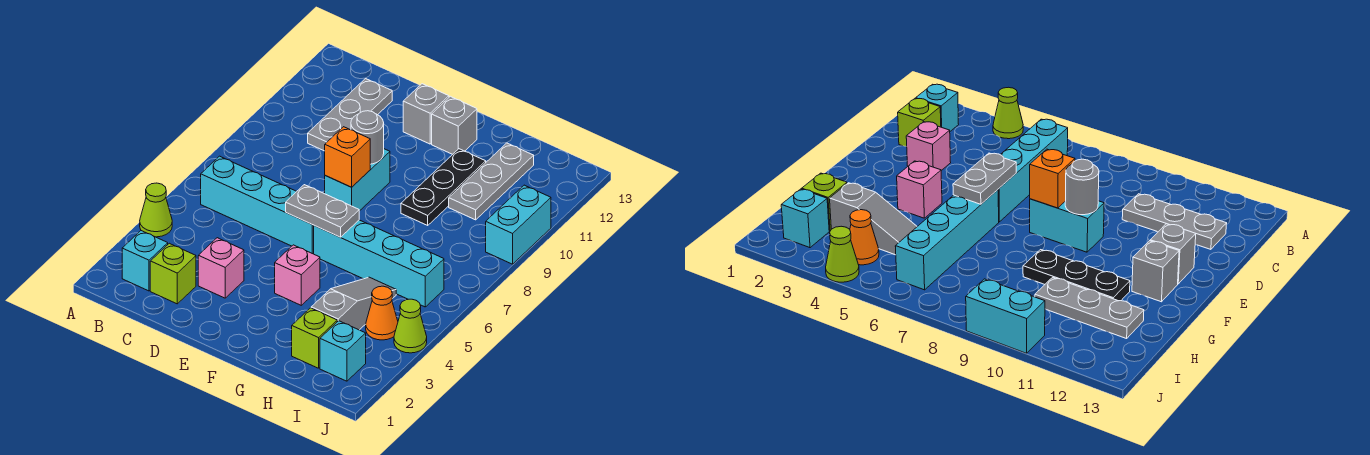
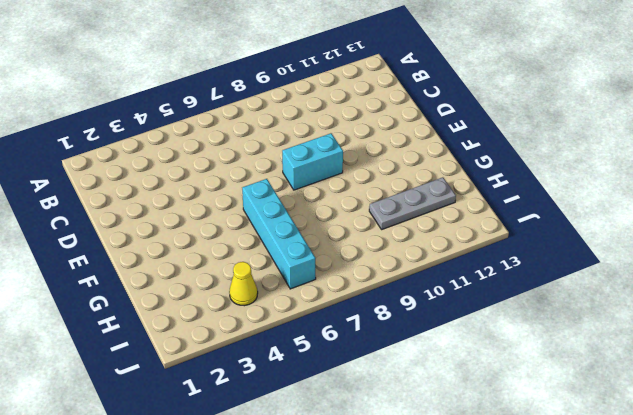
yellow cone I4 level 1 -> orange cone I4 level 1
none -> lime cone A4 level 1
none -> cyan brick B2 level 1
none -> cyan brick B6:E6 level 1

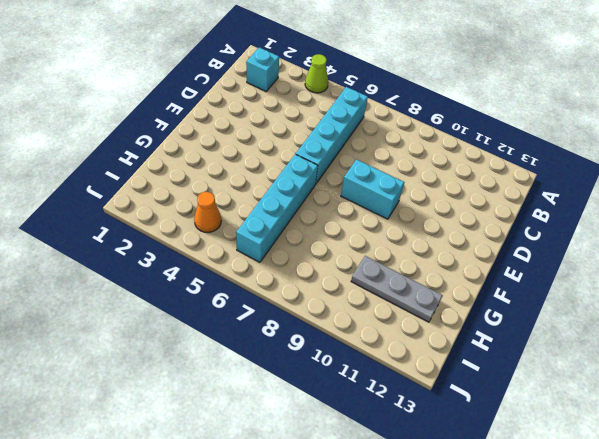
none -> lime brick C2 level 1
none -> grey plate C10:C12 level 1
none -> pink brick D3 level 1

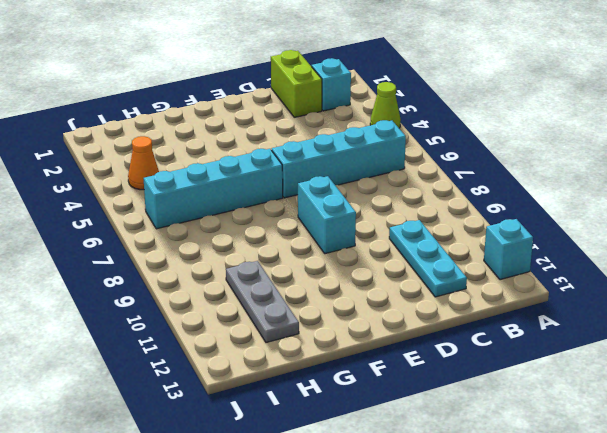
cyan brick A12 level 1 -> cyan brick I2 level 1
lime brick C1:C2 level 1 -> lime brick C2 level 1
cyan plate C10:C12 level 1 -> grey plate C10:C12 level 1
none -> pink brick D3 level 1
none -> grey brick E12 level 1
none -> pink brick F4 level 1

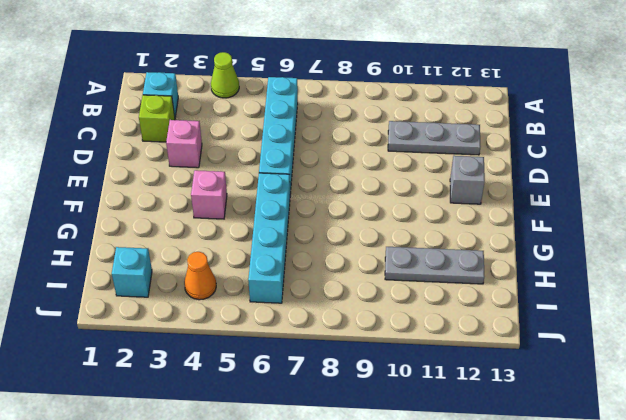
none -> cyan brick E8:E9 level 1
none -> grey brick F12 level 1
none -> black plate G9:G11 level 1

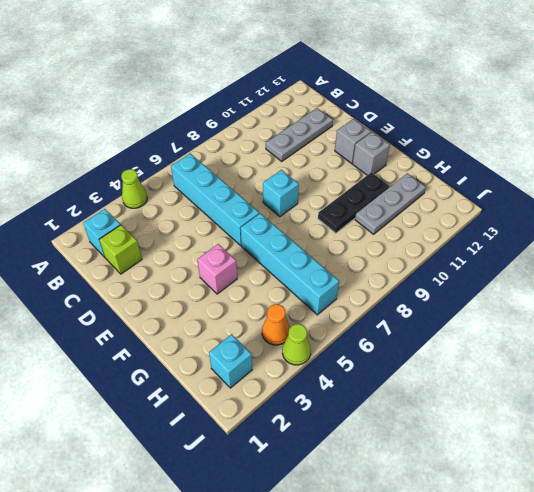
cyan brick E8 level 1 -> cyan brick E8:E9 level 1
none -> pink brick D3 level 1
none -> lime brick H2 level 1
none -> grey slope H3:H5 level 1 top 3

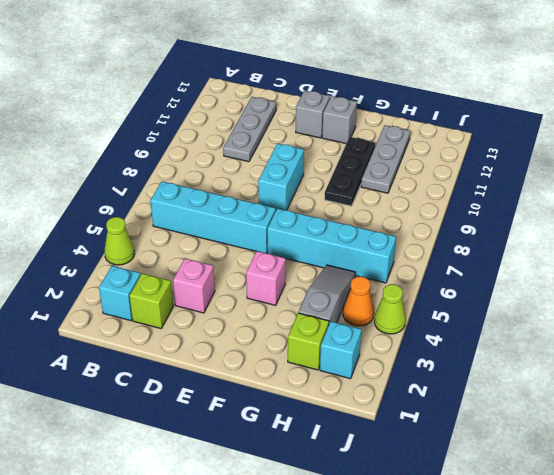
none -> cyan brick J9:J10 level 1
none -> grey plate E6:F6 level 2
none -> orange brick E8 level 2

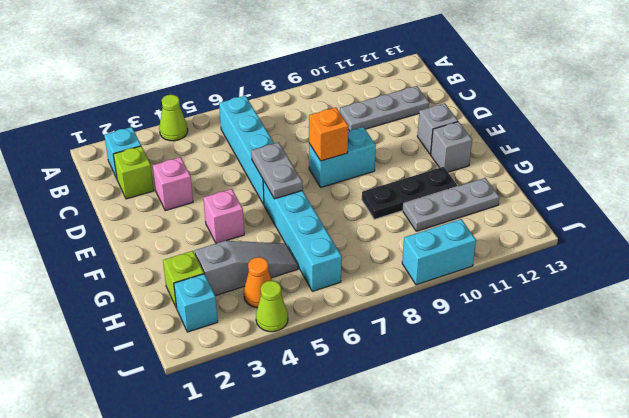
none -> grey round brick E9 level 2

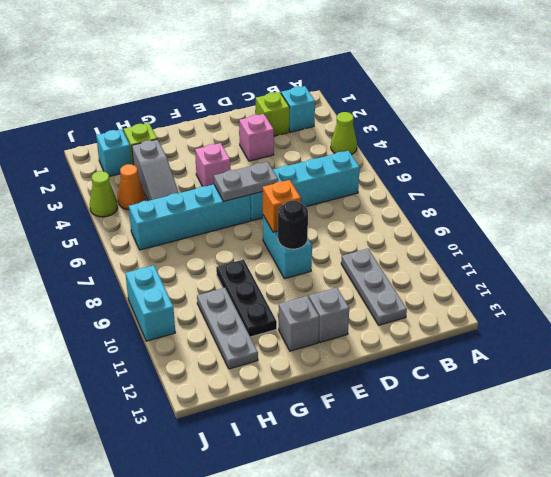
black round brick E9 level 2 -> grey round brick E9 level 2

